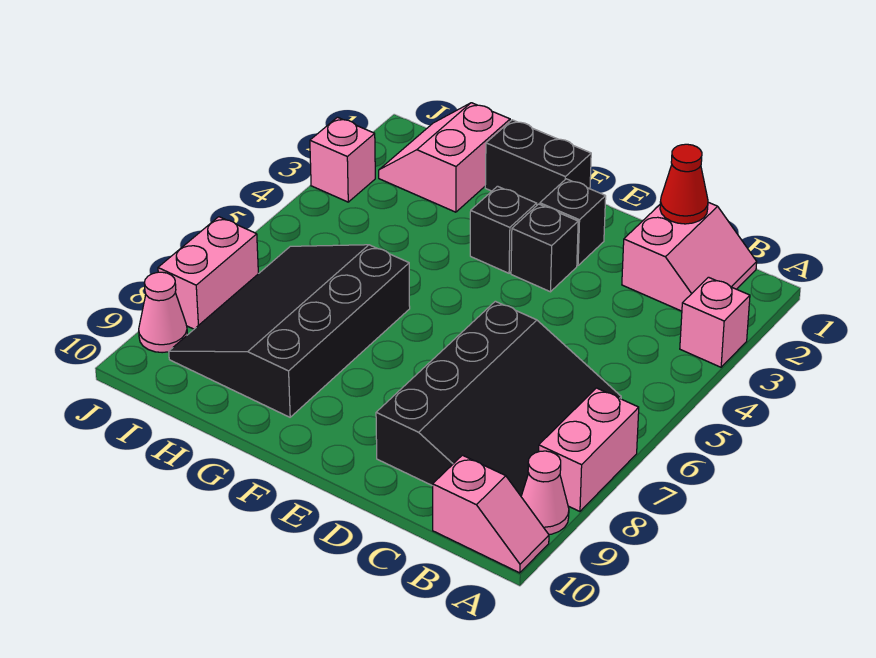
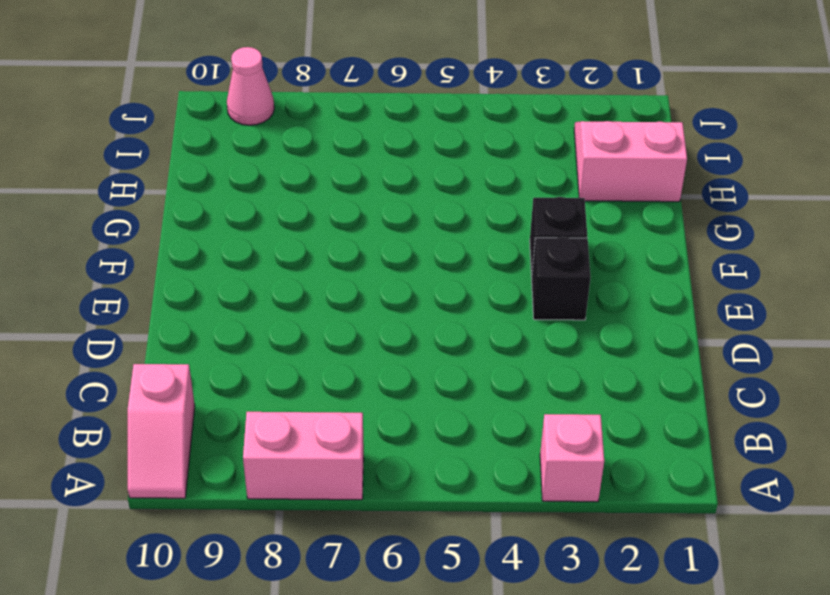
none -> pink cone A9 level 1
none -> pink slope B1:C2 level 1 top C
none -> black slope B6:D9 level 1 top D

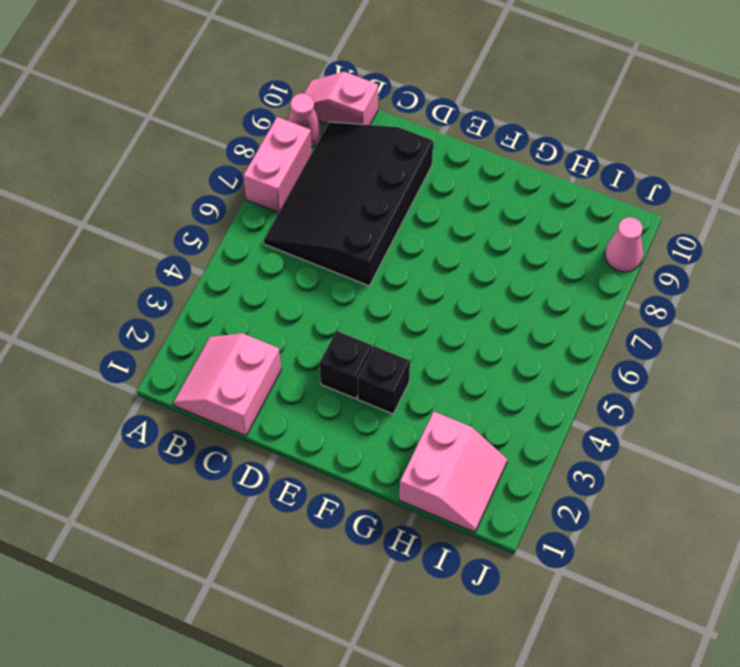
none -> pink brick A3 level 1
none -> black brick E2 level 1
none -> black brick F1:G1 level 1

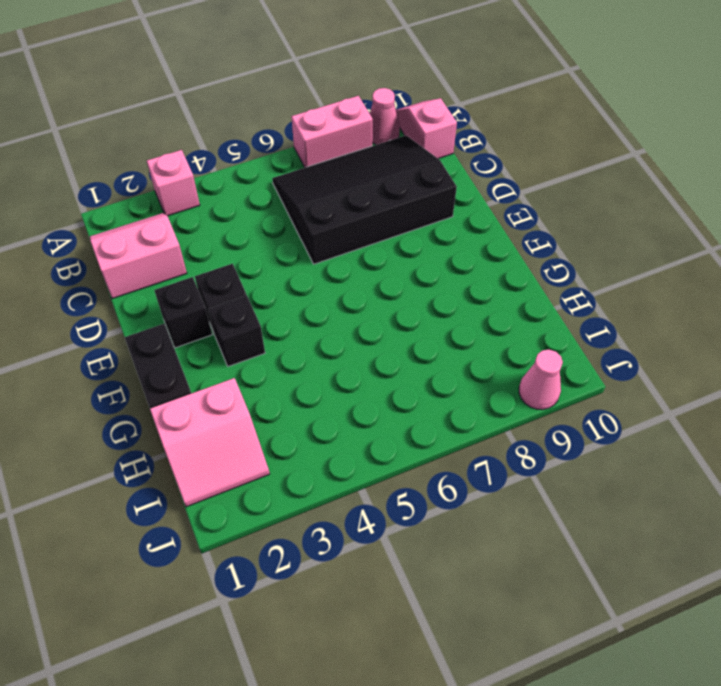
none -> black slope G6:I9 level 1 top G
none -> pink brick J3 level 1
none -> pink brick J7:J8 level 1

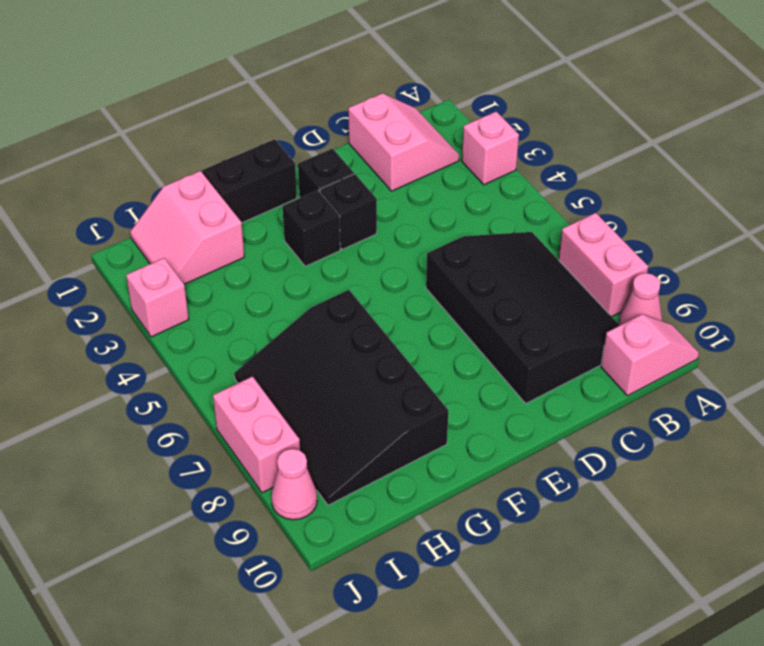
none -> red cone C1 level 2

